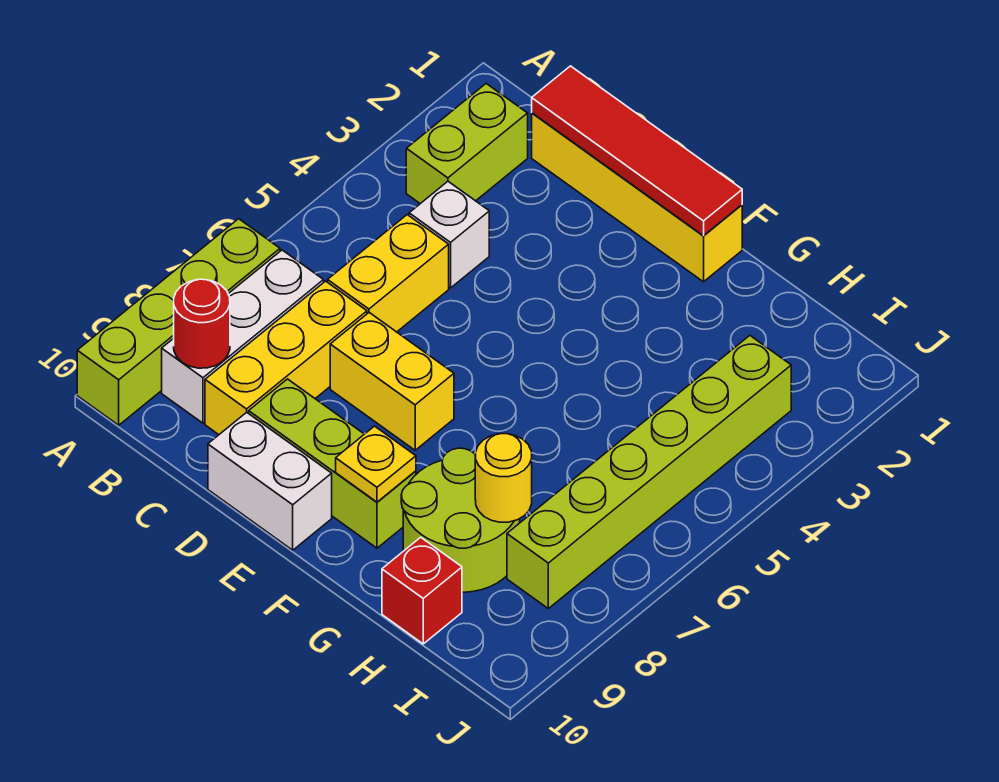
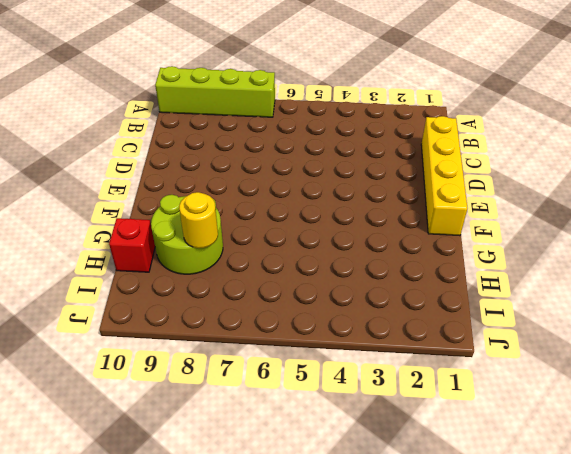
none -> lime brick B2:B3 level 1
none -> white brick B7:B9 level 1
none -> white brick C4 level 1

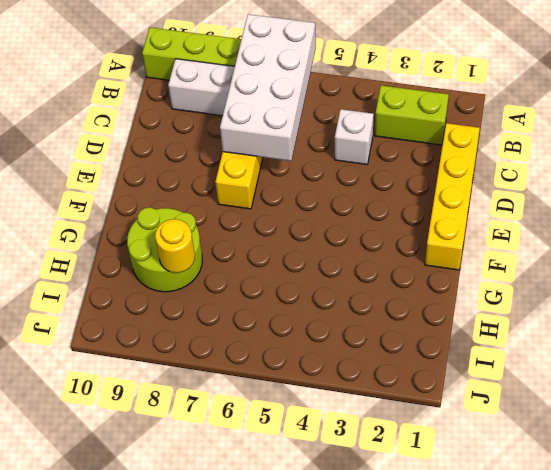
white brick A6:D7 level 2 -> none
none -> yellow brick C5:C6 level 1
none -> yellow brick C7:C9 level 1
none -> lime brick D9:F9 level 1

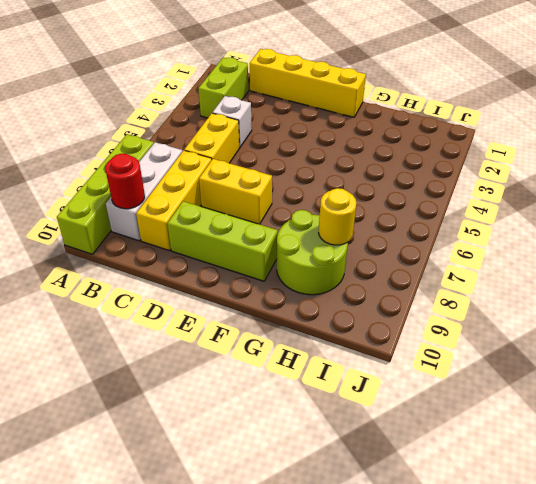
none -> white brick D10:E10 level 1
none -> red brick H10 level 1
none -> lime brick I3:I8 level 1

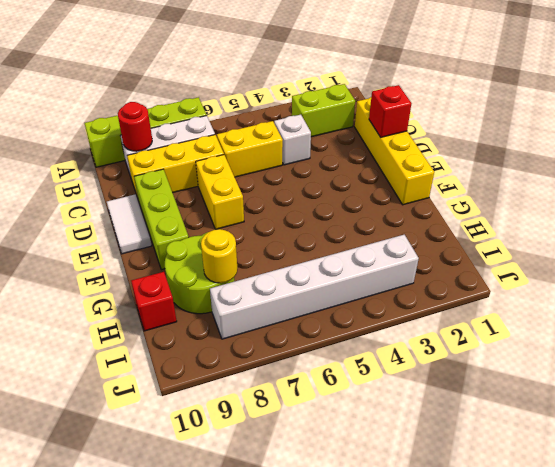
red brick D1 level 2 -> red tile C1:F1 level 2
white tile D10:E10 level 1 -> white brick D10:E10 level 1
white brick I3:I8 level 1 -> lime brick I3:I8 level 1
none -> yellow plate F9 level 2

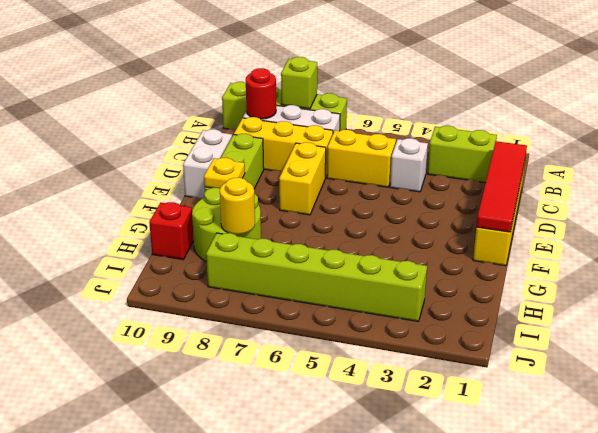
lime brick A8 level 2 -> none

